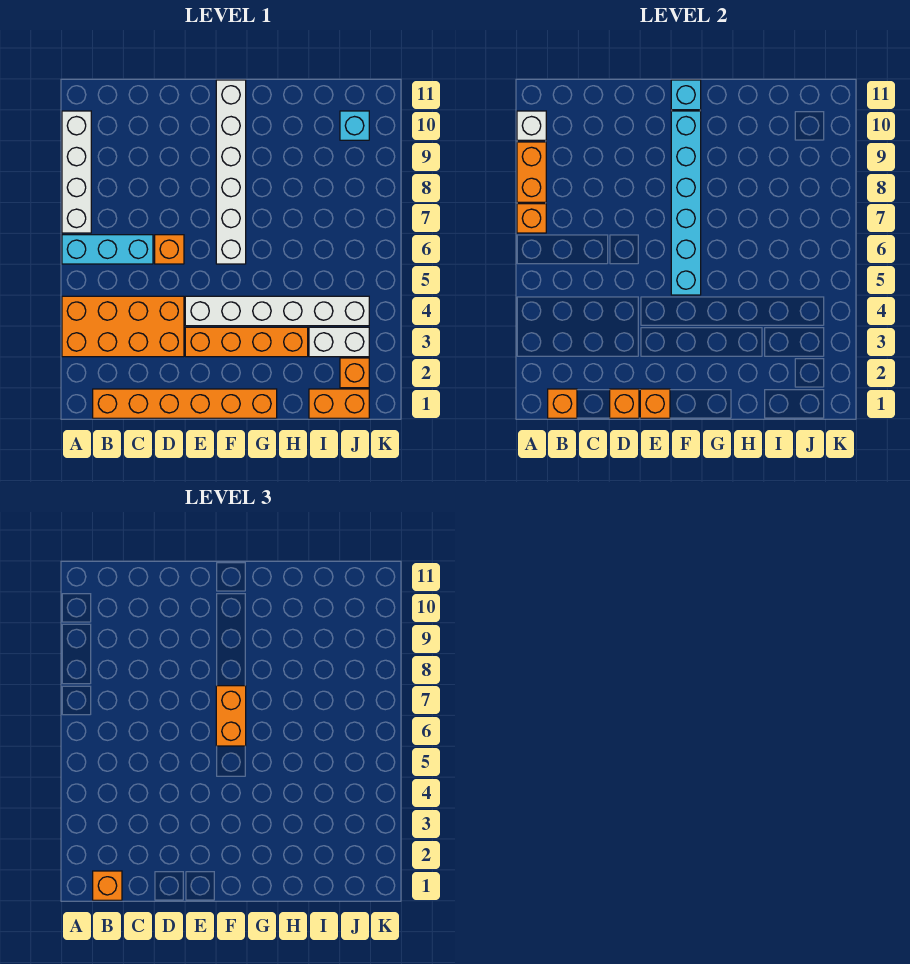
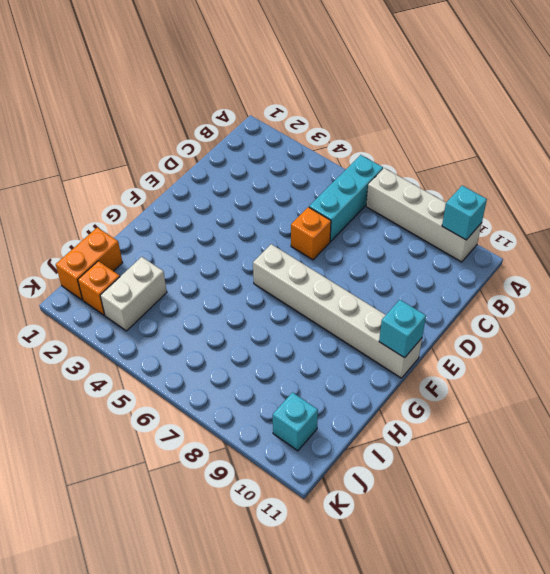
cyan brick A10 level 2 -> white brick A10 level 2
none -> orange brick A3:D4 level 1
none -> orange brick B1:G1 level 1
none -> orange brick E3:H3 level 1

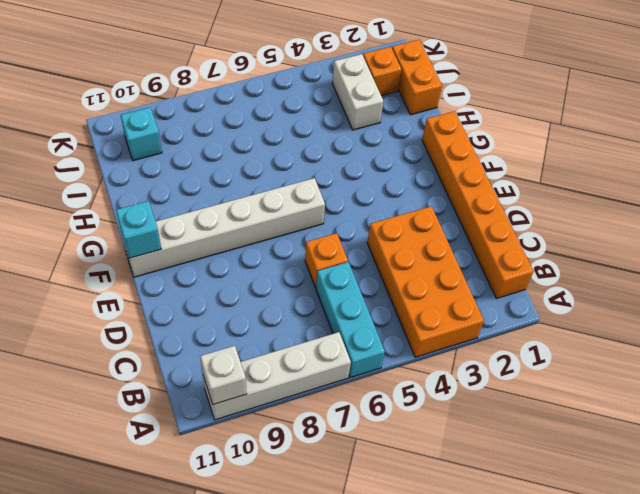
none -> orange brick E3:H3 level 1
none -> white brick E4:J4 level 1
none -> orange brick A7 level 2

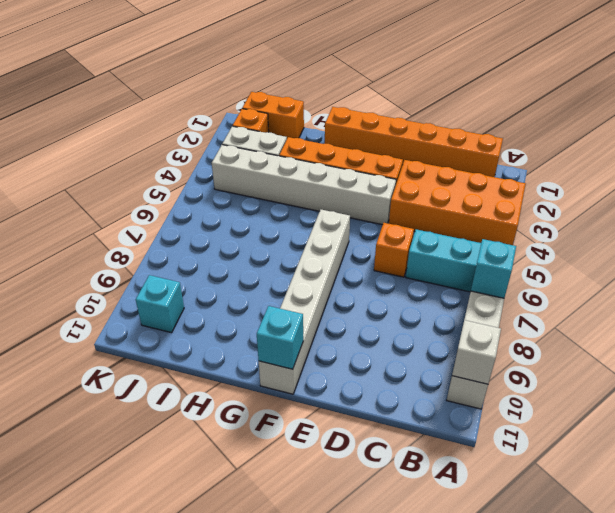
cyan brick A7 level 2 -> orange brick A7 level 2
none -> orange brick A8:A9 level 2
none -> orange brick B1 level 2
none -> orange brick D1 level 2

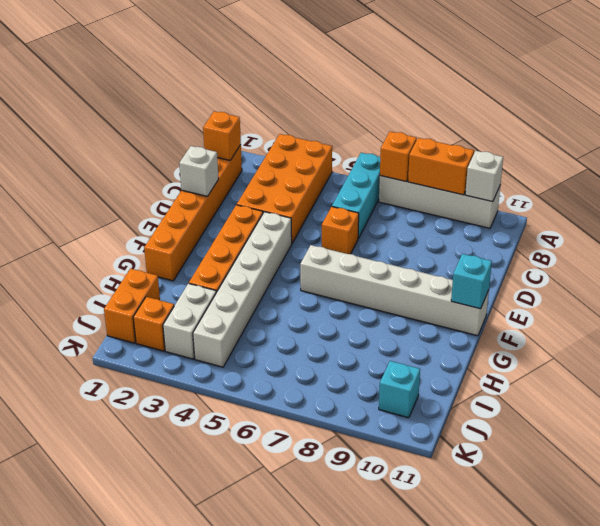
white brick D1 level 2 -> orange brick D1 level 2
none -> orange brick E1 level 2
none -> cyan brick F5:F10 level 2
none -> orange brick B1 level 3

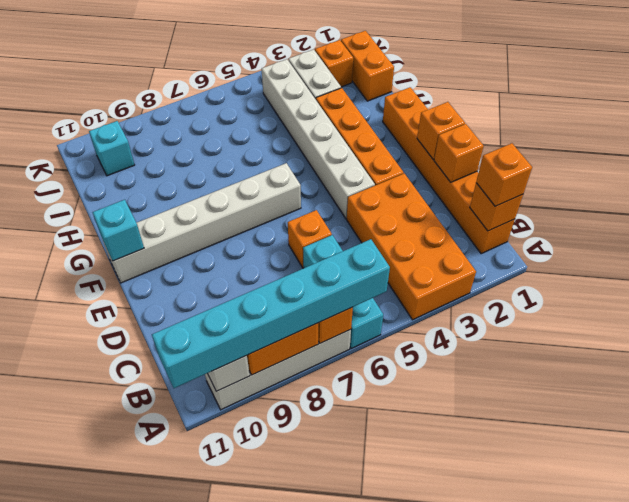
cyan brick A6:A11 level 3 -> cyan brick F5:F10 level 2
none -> orange brick F6:F7 level 3

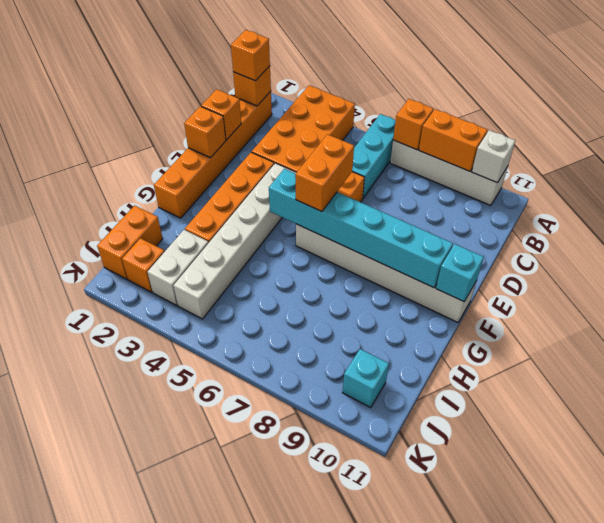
orange brick E6:F6 level 3 -> orange brick F6:F7 level 3

